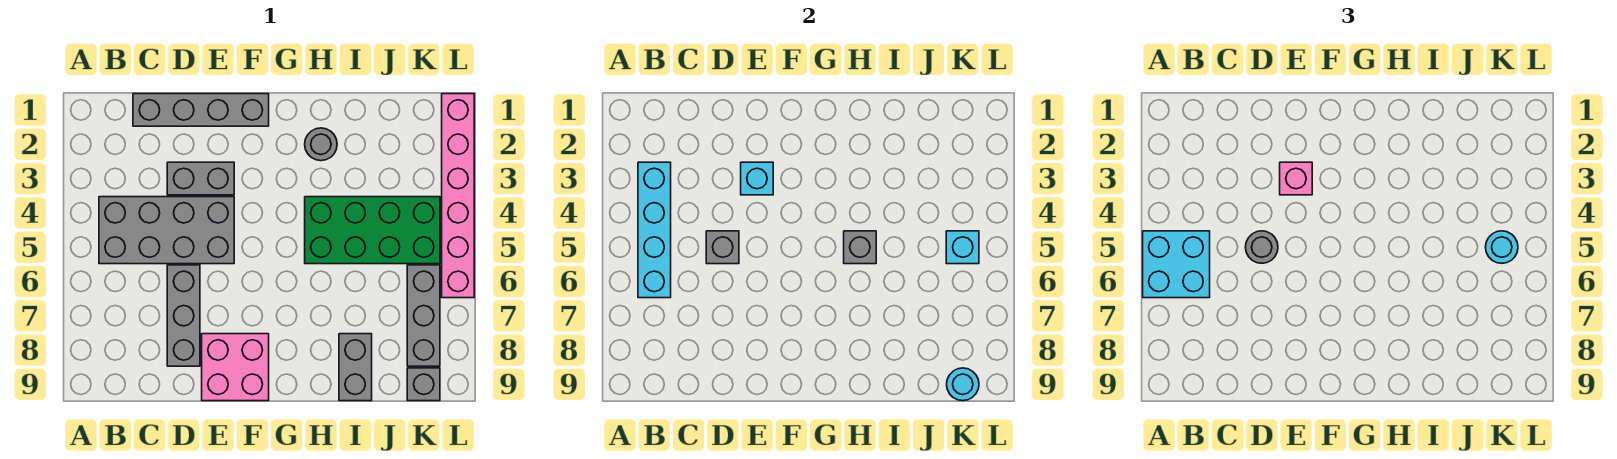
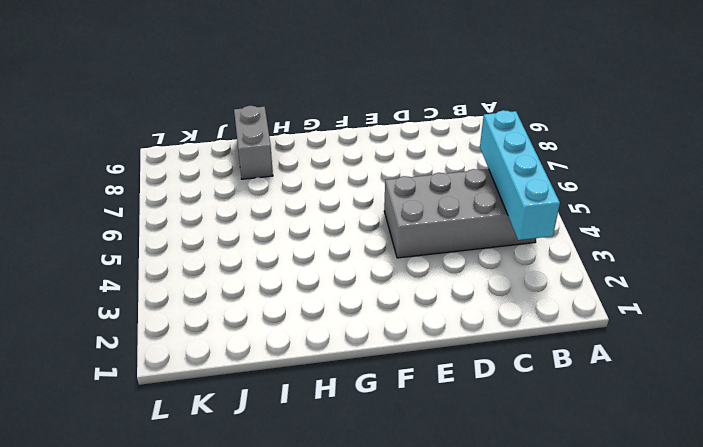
none -> grey brick C1:F1 level 1
none -> grey brick D3:E3 level 1
none -> grey brick D6:D8 level 1

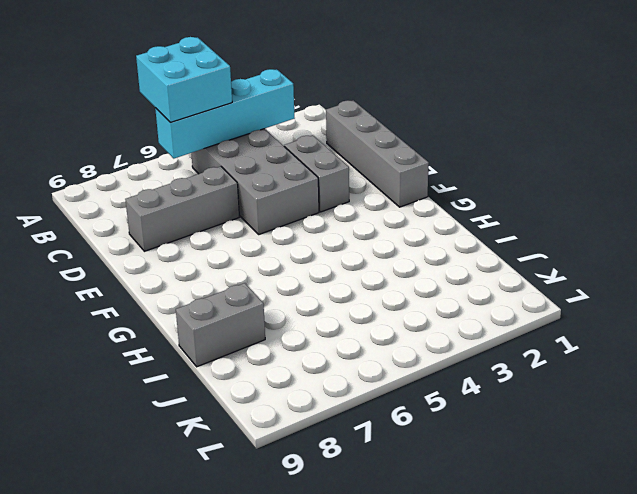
none -> pink brick E8:F9 level 1
none -> grey round brick H2 level 1
none -> green brick H4:K5 level 1

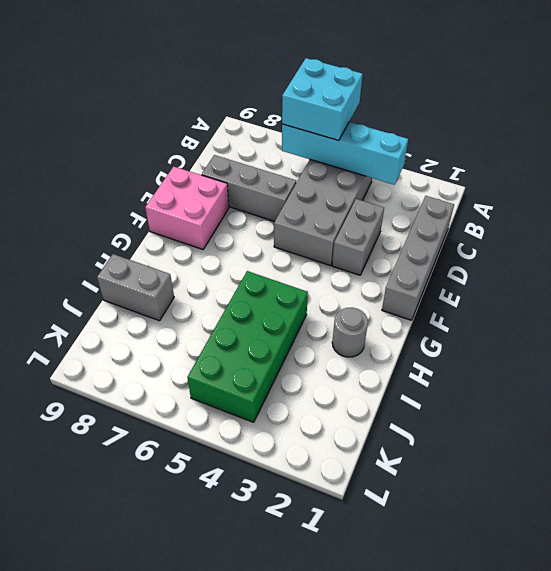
none -> grey brick K6:K8 level 1
none -> grey brick K9 level 1
none -> pink brick L1:L6 level 1

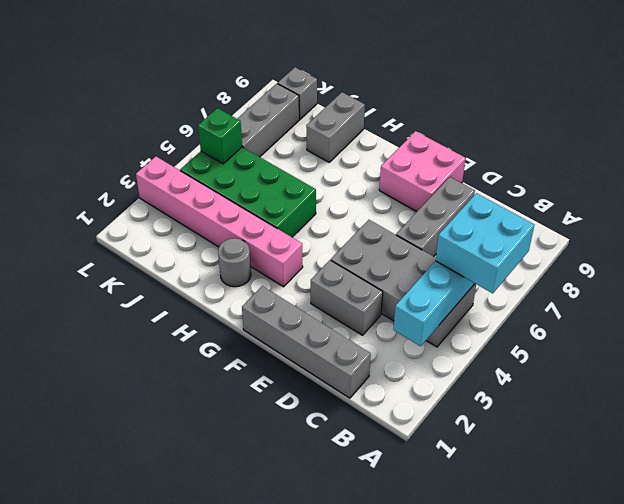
pink brick G3:L3 level 1 -> pink brick L1:L6 level 1
green brick K5 level 2 -> cyan brick K5 level 2
none -> grey brick D5 level 2
none -> cyan brick E3 level 2
none -> grey brick H5 level 2

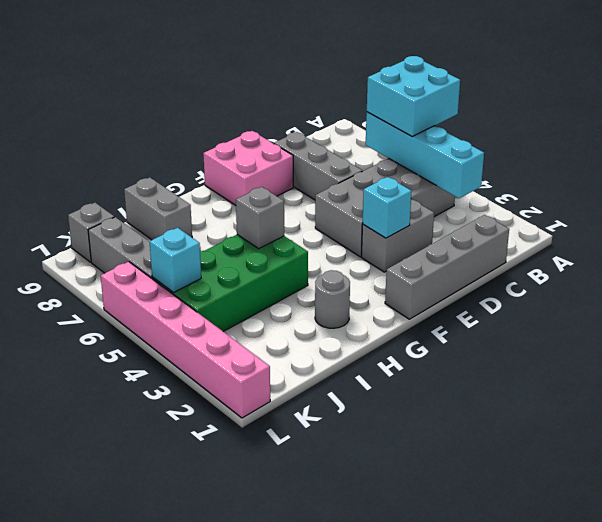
none -> grey brick D5 level 2
none -> cyan round brick K9 level 2
none -> grey round brick D5 level 3

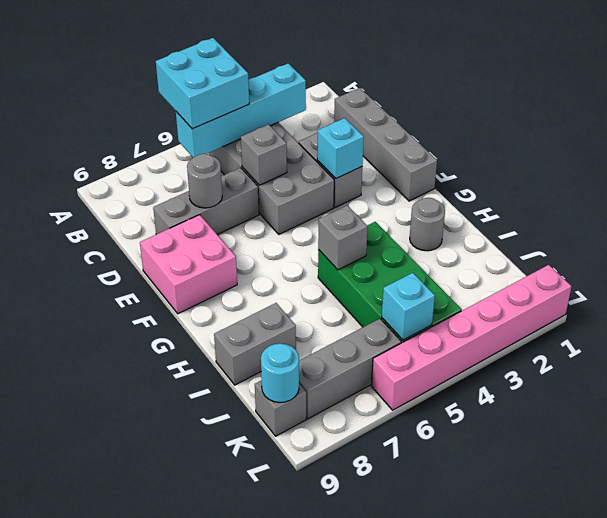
grey round brick D7 level 2 -> grey round brick D5 level 3
none -> pink brick E3 level 3
none -> cyan round brick K5 level 3

